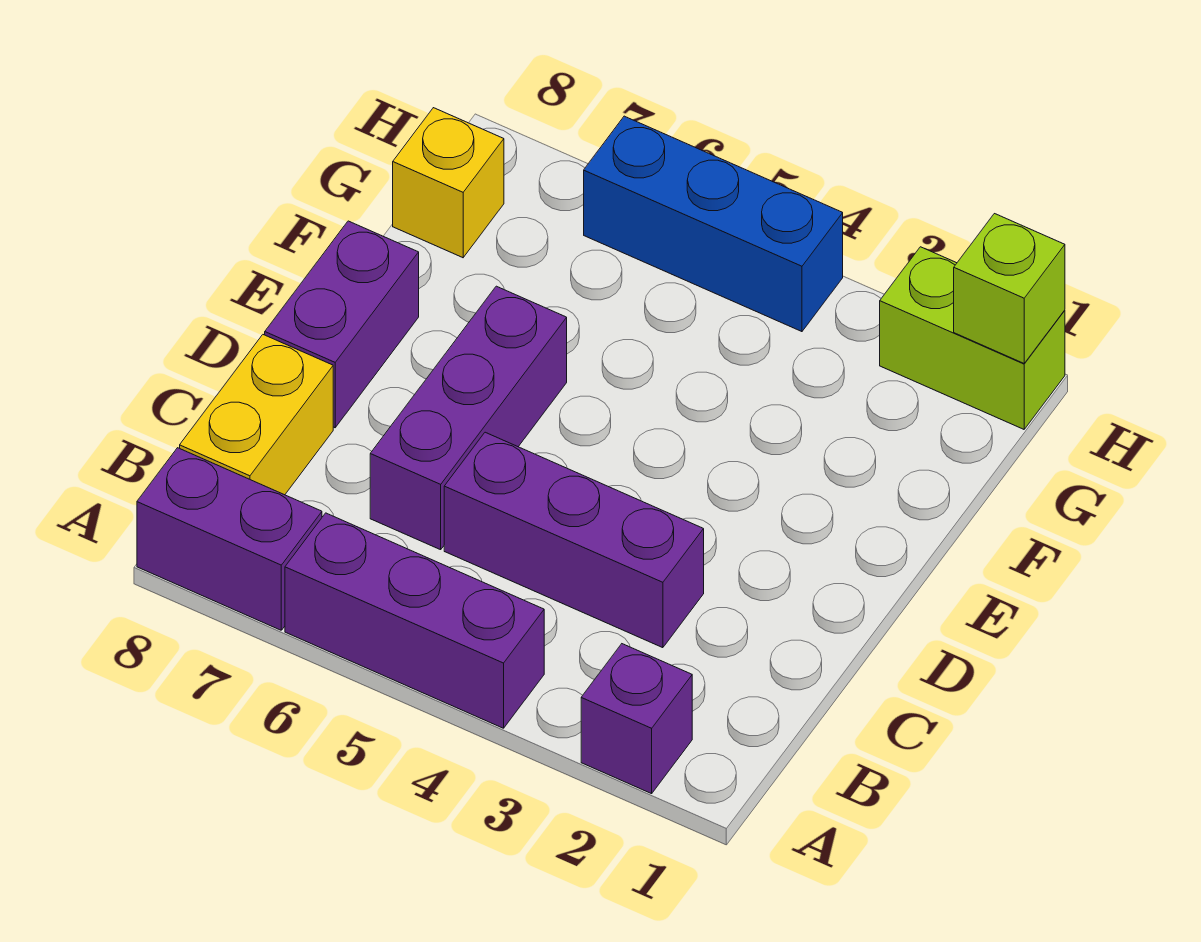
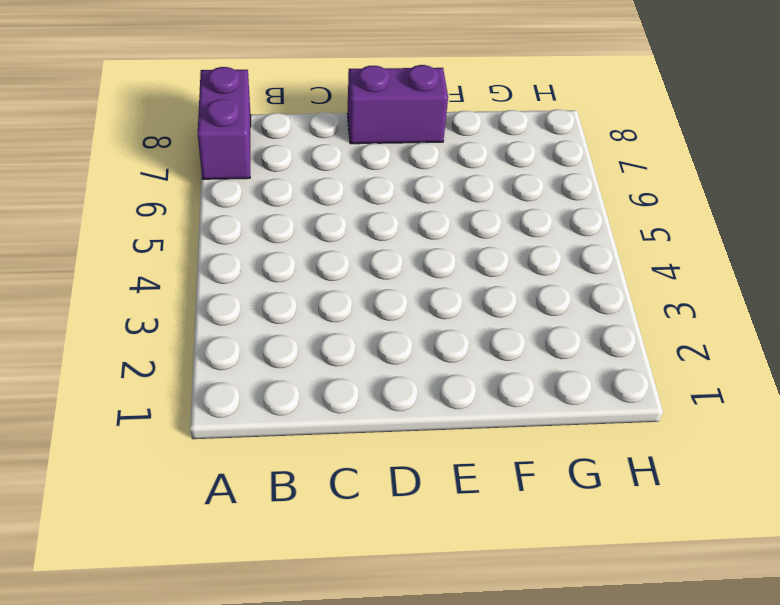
none -> purple brick A2 level 1
none -> purple brick A4:A6 level 1

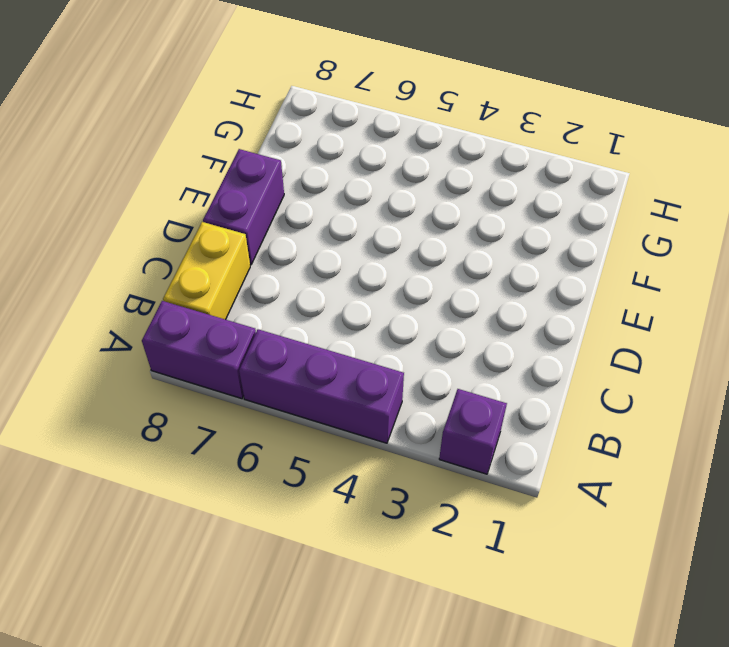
none -> purple brick C3:C5 level 1
none -> purple brick C6:E6 level 1

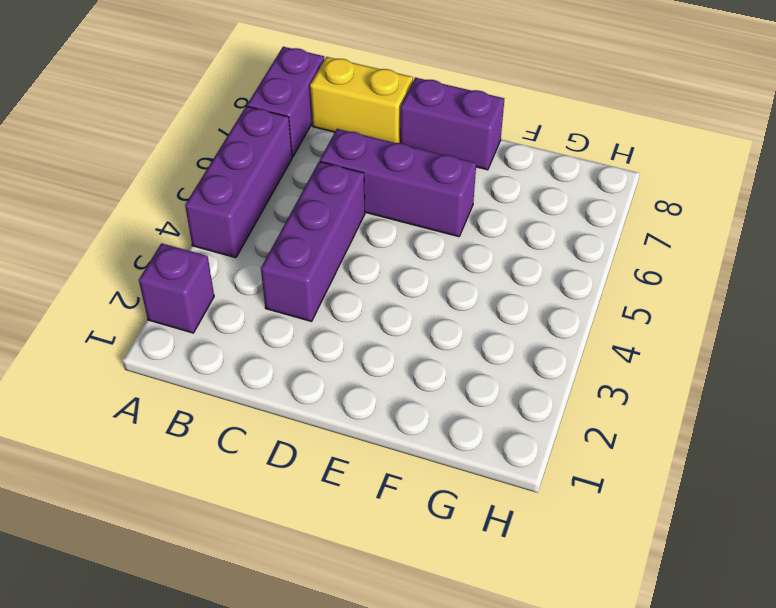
none -> yellow brick G8 level 1
none -> lime brick H1:H2 level 1

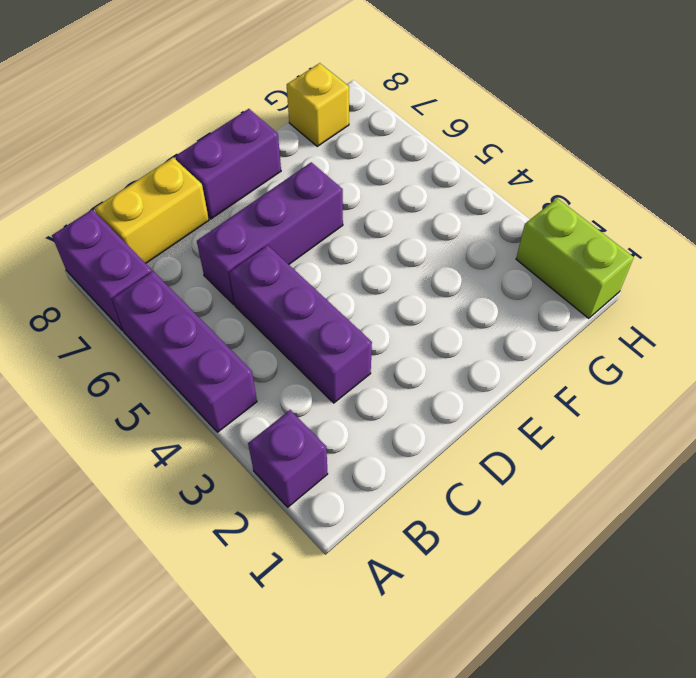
none -> blue brick H4:H6 level 1
none -> lime brick H1 level 2

